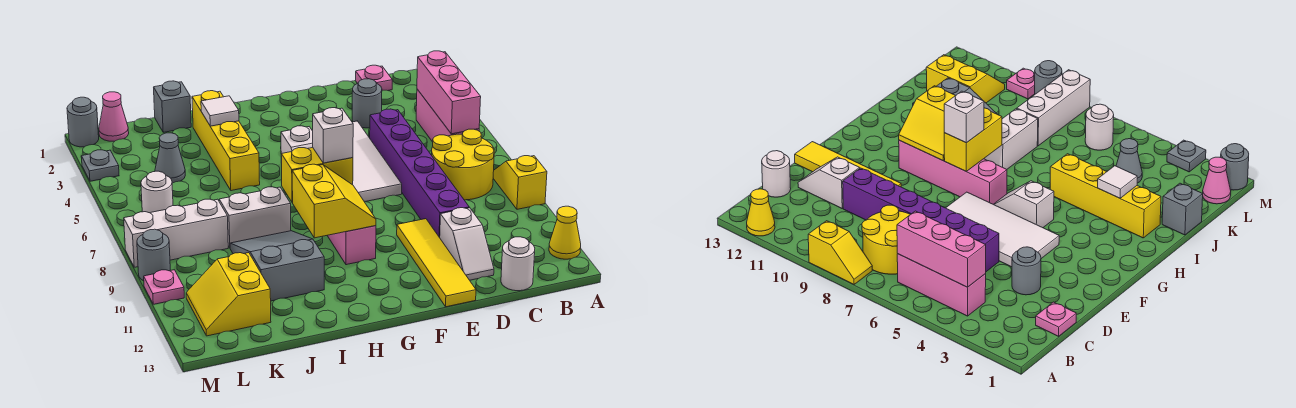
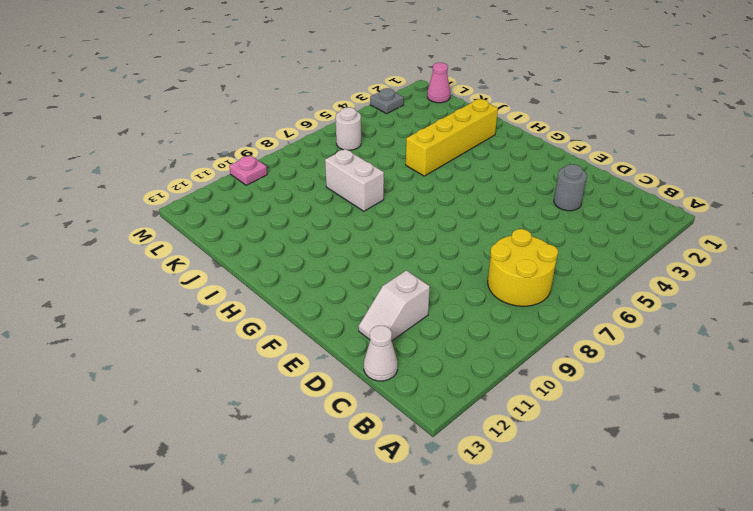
white cone C13 level 1 -> white round brick C13 level 1
none -> yellow slope A8:A9 level 1 top 9
none -> yellow cone A12 level 1
none -> pink brick B4:B6 level 1
none -> pink plate C1 level 1

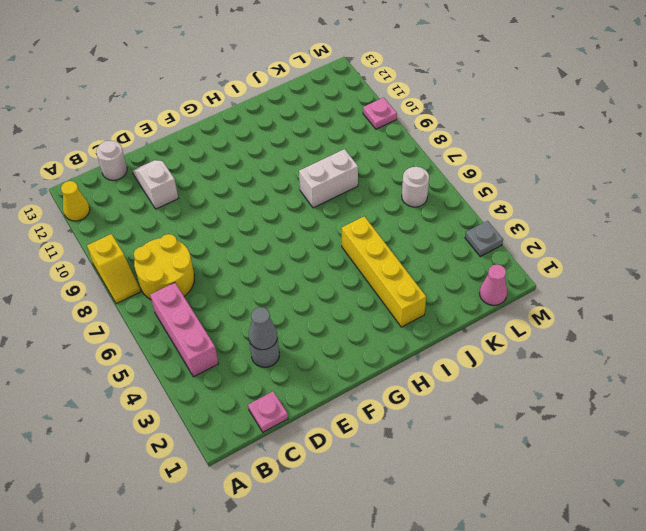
grey cone D3 level 2 -> grey cone K4 level 1
none -> purple brick D5:D10 level 1
none -> white tile E4:F7 level 1
none -> yellow tile E10:E13 level 1
none -> white slope G5:G6 level 1 top 5

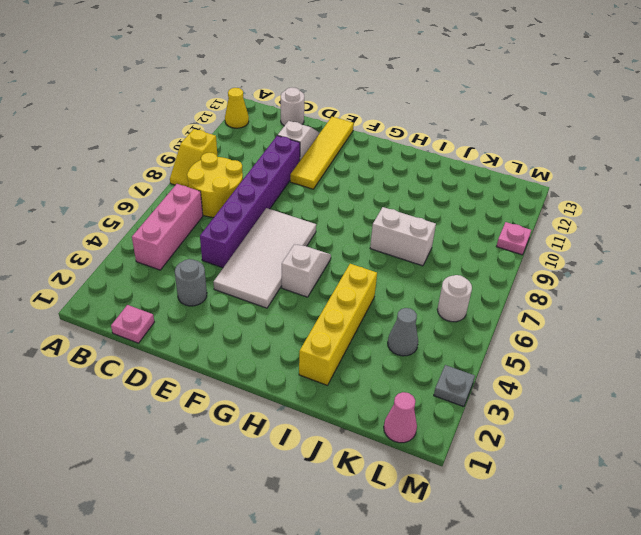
none -> pink brick G7:G10 level 1
none -> grey slope I9:J11 level 1 top 11
none -> grey brick J1 level 1
none -> white brick K8:M8 level 1

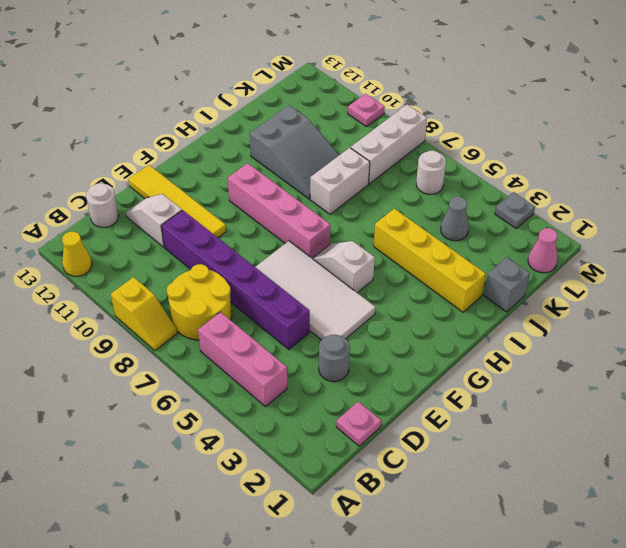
none -> yellow slope K11:L12 level 1 top K
none -> grey round brick M1 level 1
none -> grey round brick M9 level 1
none -> pink brick B4:B6 level 2

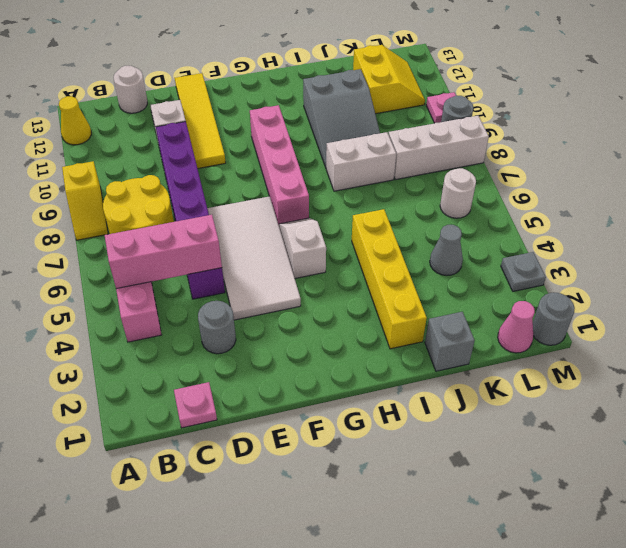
pink brick B5:D5 level 2 -> pink brick B4:B6 level 2
none -> yellow brick G8:H8 level 2
none -> yellow slope G9:H10 level 2 top H
none -> white tile I3 level 2
none -> white brick G8 level 3

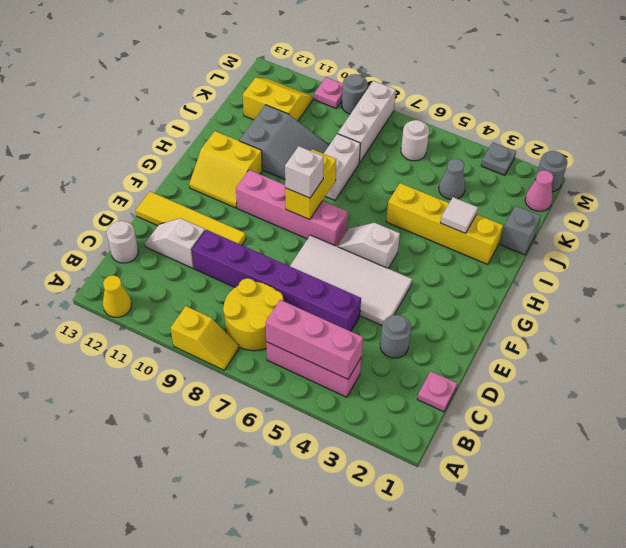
yellow slope G11:H12 level 1 top H -> yellow slope G9:H10 level 2 top H

